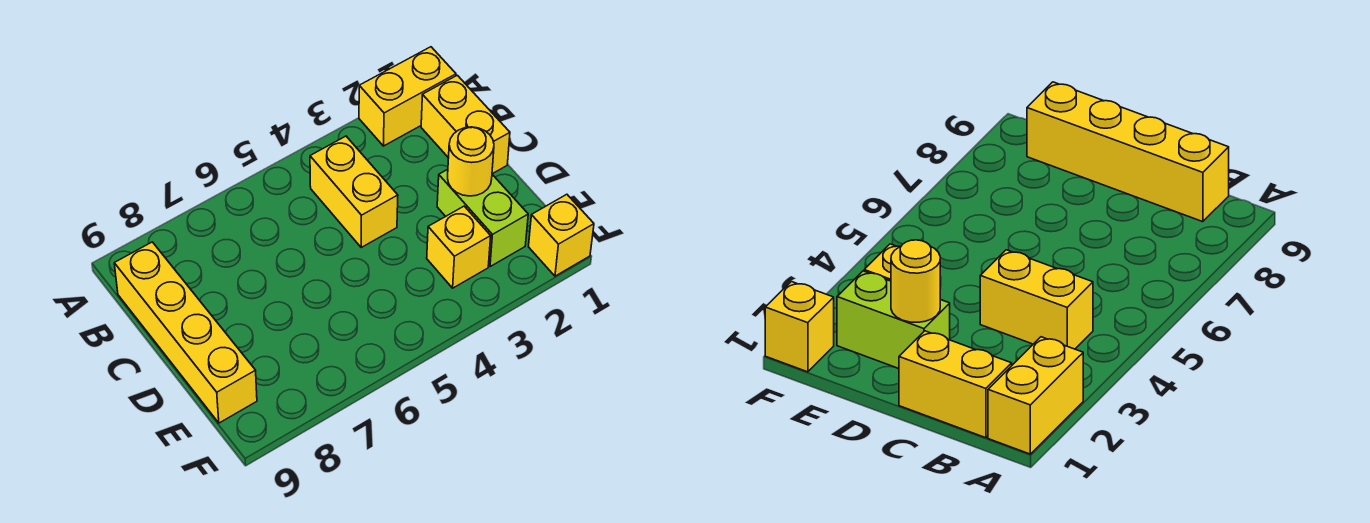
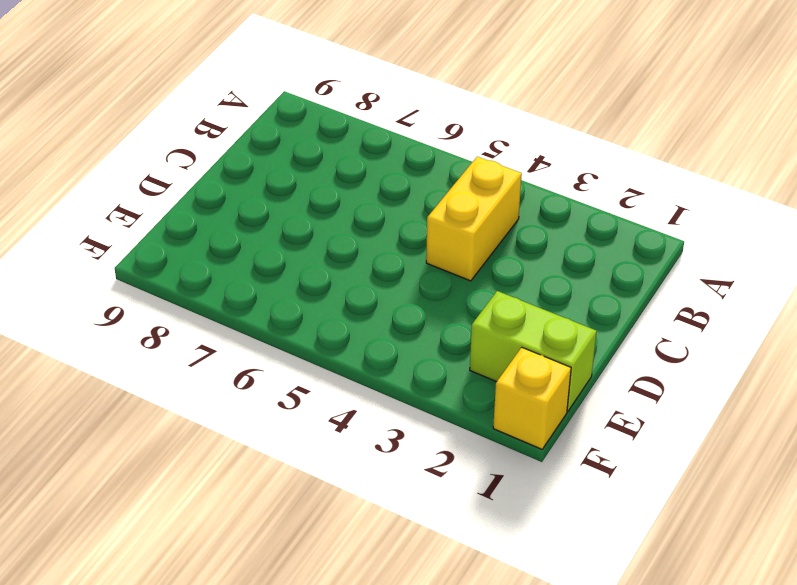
lime brick E1:E2 level 1 -> lime brick D2:E2 level 1
none -> yellow brick A1:A2 level 1
none -> yellow brick B1:C1 level 1

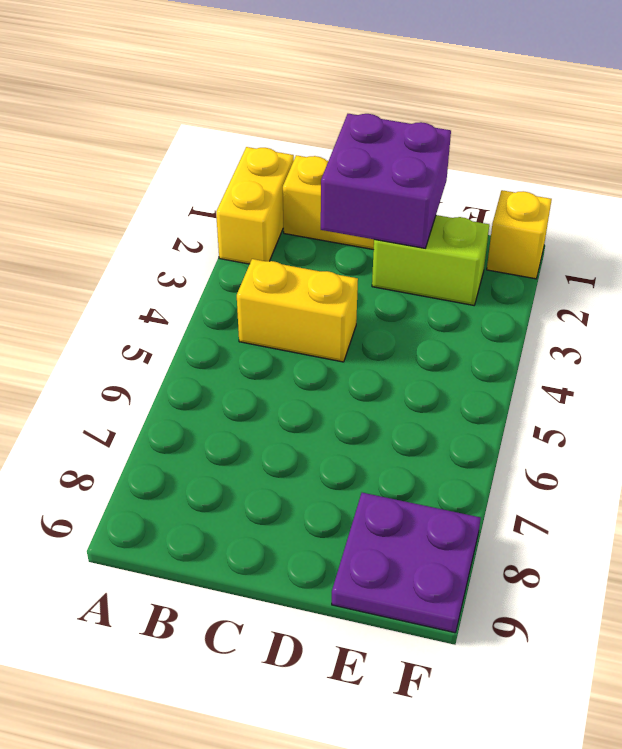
purple brick C1:D2 level 2 -> yellow round brick D2 level 2
purple plate E8:F9 level 1 -> yellow brick B9:E9 level 1
none -> yellow brick E3 level 1

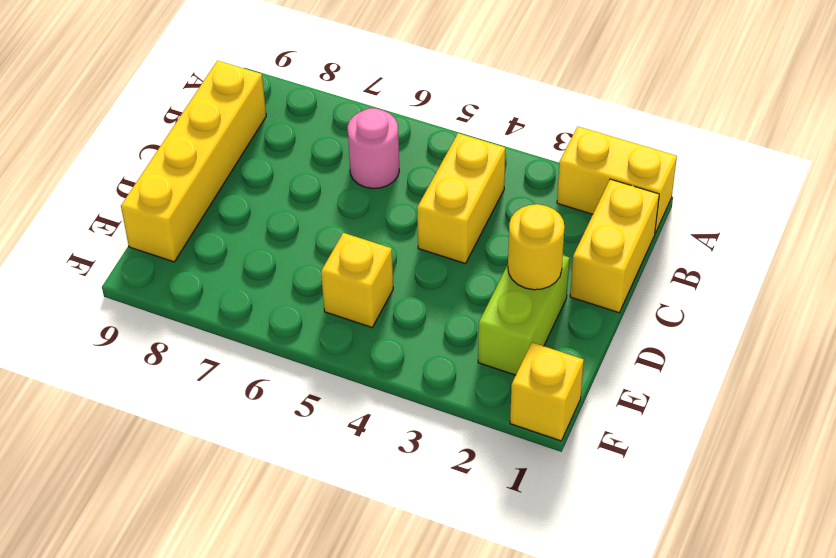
pink round brick B6 level 1 -> none
yellow brick E5 level 1 -> yellow brick E3 level 1

